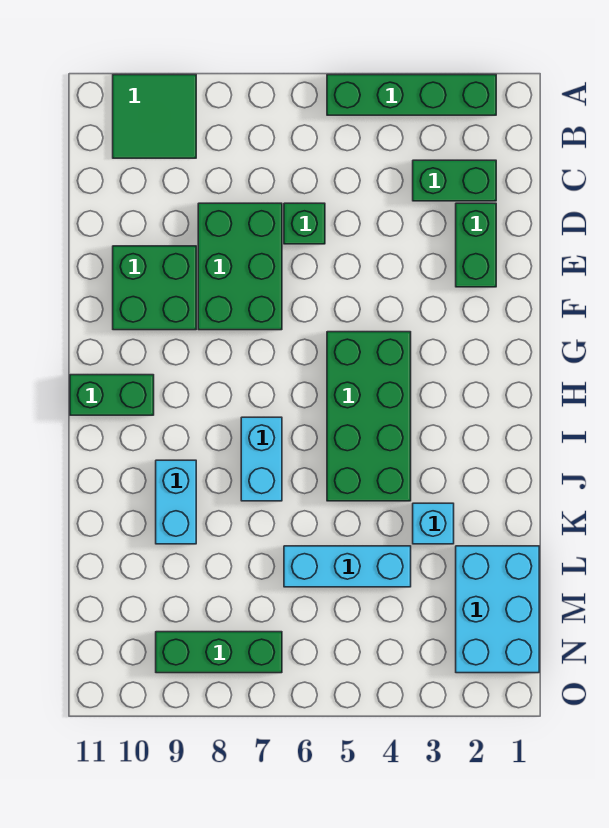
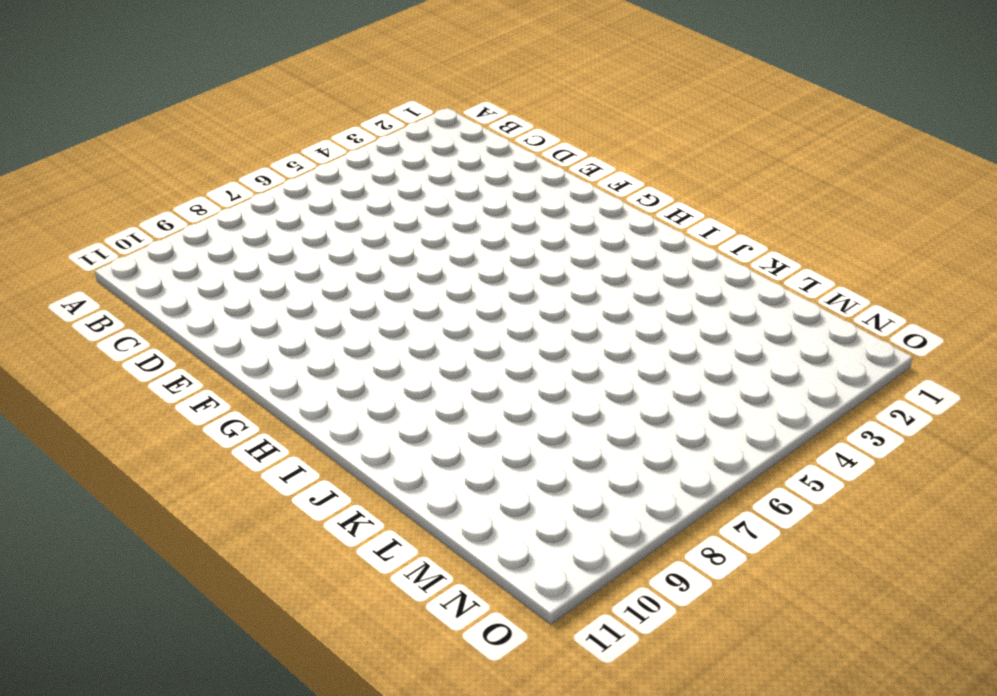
none -> green brick A2:A5 level 1
none -> green tile A9:B10 level 1
none -> green brick C2:C3 level 1

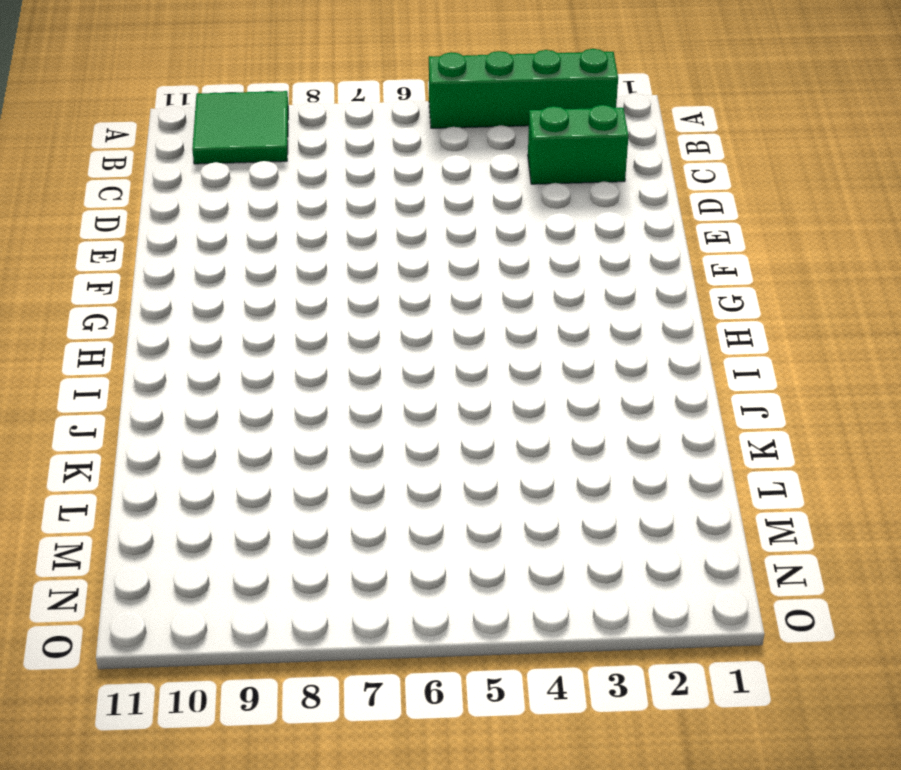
none -> green brick D2:E2 level 1
none -> green brick D6 level 1
none -> green brick D7:F8 level 1

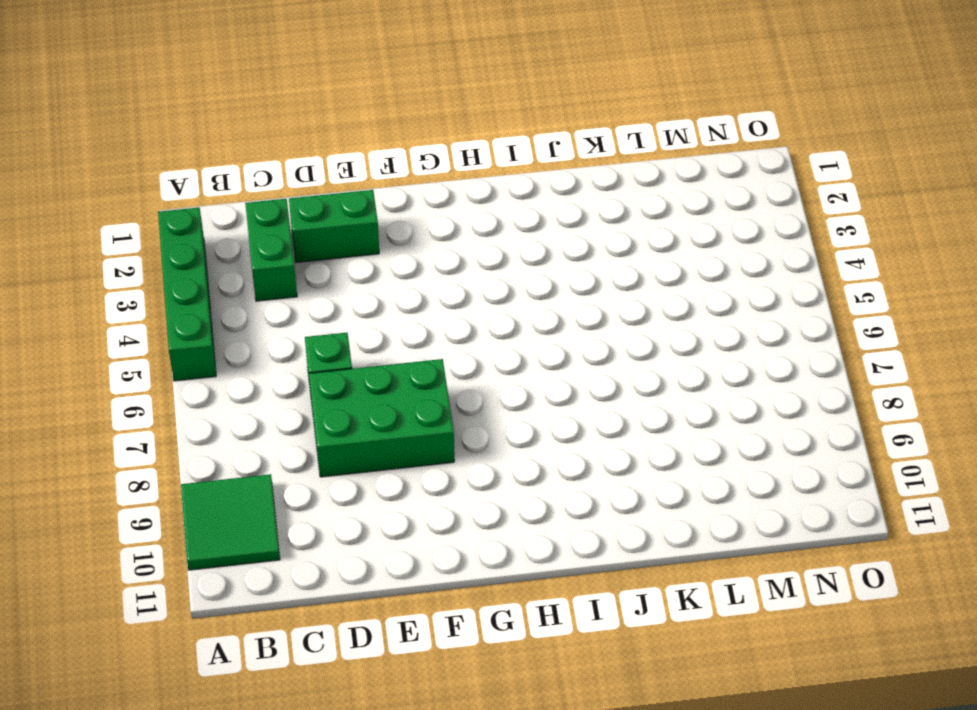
none -> green brick E9:F10 level 1
none -> green brick G4:J5 level 1
none -> green brick H10:H11 level 1

